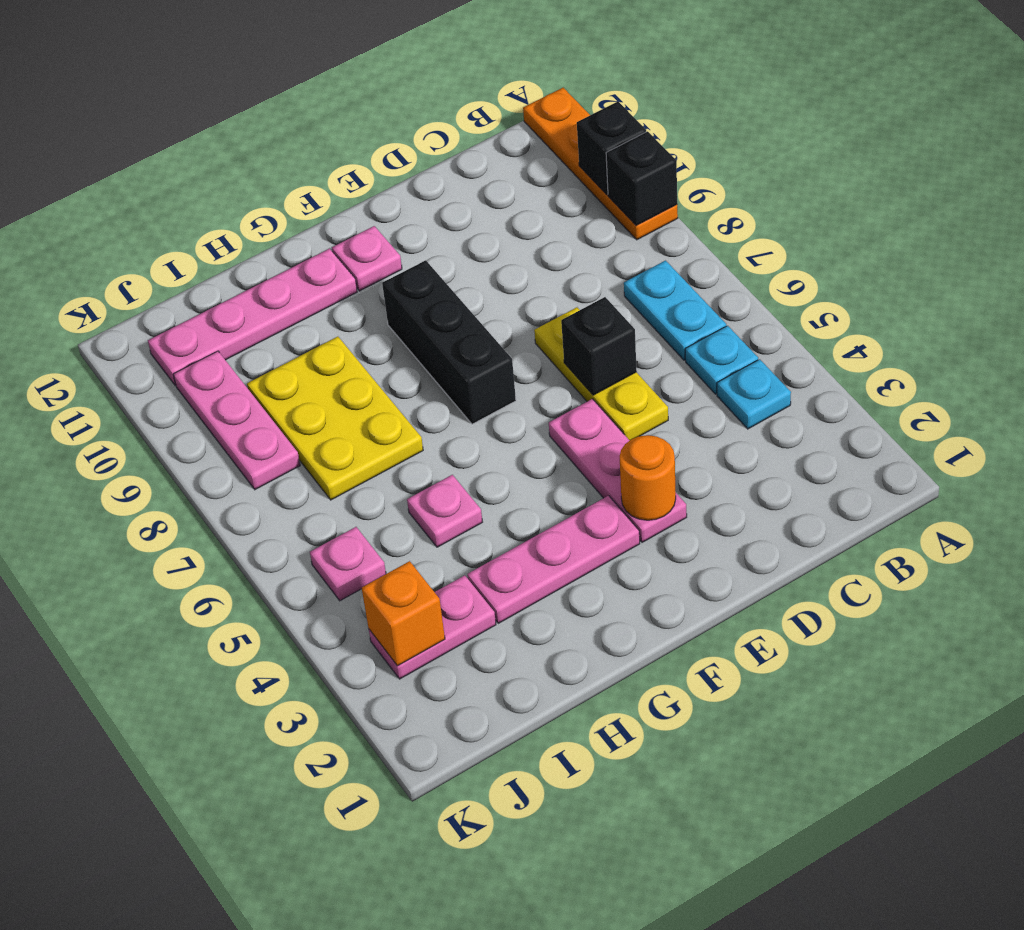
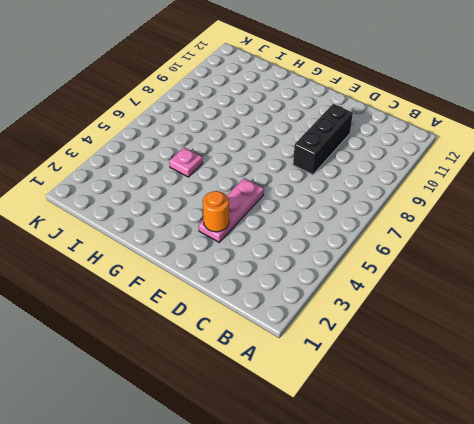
black brick D8:D10 level 1 -> black brick F7:F9 level 1
none -> orange plate A9:A12 level 1
none -> cyan plate B4 level 1
none -> cyan plate B5 level 1

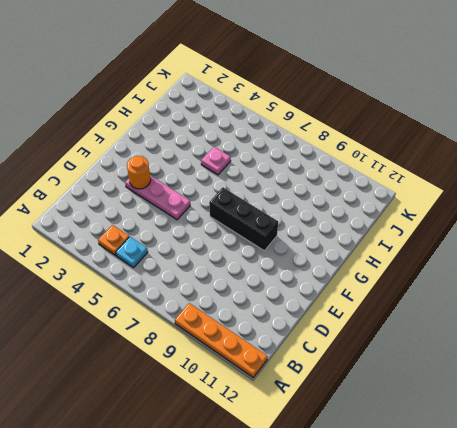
orange plate B4 level 1 -> cyan plate B4 level 1
none -> cyan plate B6:B7 level 1
none -> yellow plate D5:D7 level 1
none -> pink plate F3:H3 level 1

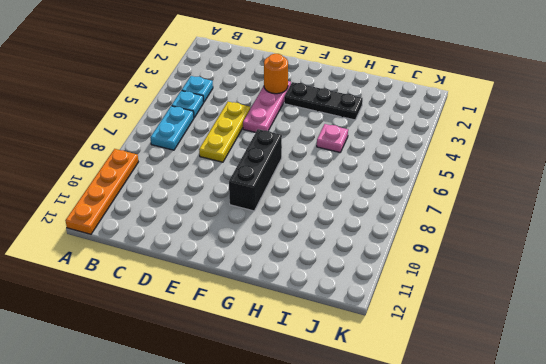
black plate F3:H3 level 1 -> pink plate F3:H3 level 1
none -> pink plate F11 level 1
none -> pink plate G11:J11 level 1
none -> yellow plate H7:I9 level 1

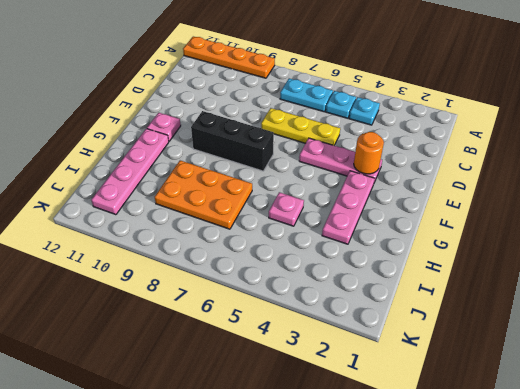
orange plate H7:I9 level 1 -> yellow plate H7:I9 level 1
none -> pink plate I3:J3 level 1
none -> pink plate J5 level 1
none -> pink plate J8:J10 level 1

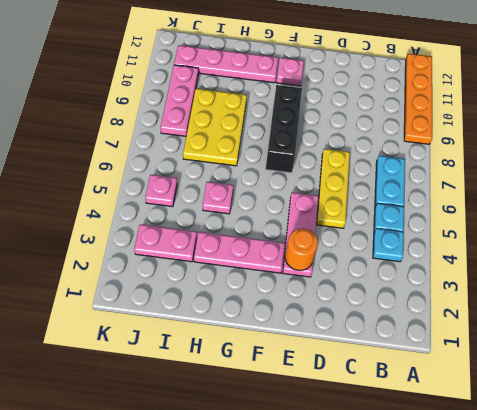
none -> black brick A9 level 2
none -> black brick A10 level 2
none -> black brick D6 level 2

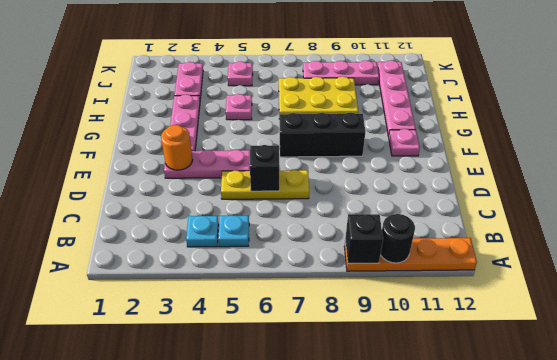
black round brick A10 level 2 -> black brick A10 level 2
none -> cyan plate B6:B7 level 1
none -> orange brick J3 level 2

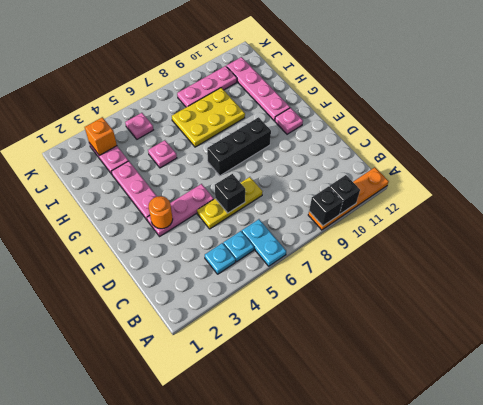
cyan plate A6:B6 level 1 -> cyan plate B6:B7 level 1

